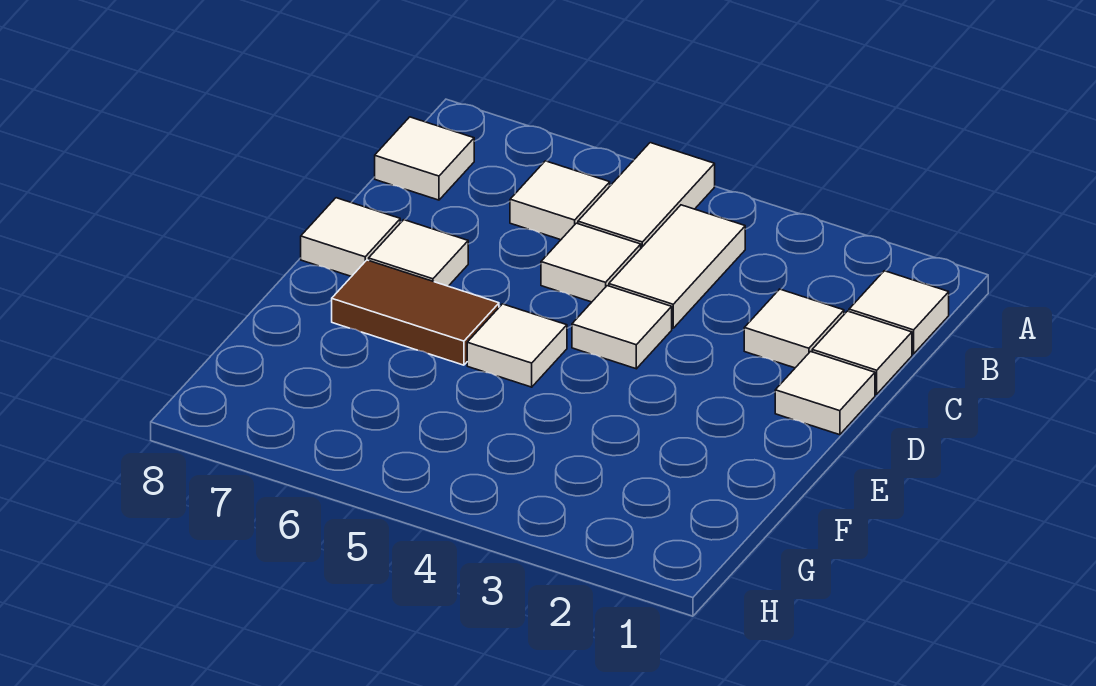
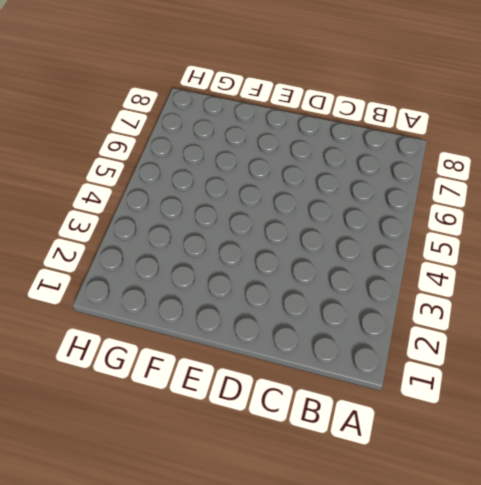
none -> white tile A5:B5 level 1
none -> white tile B1 level 1
none -> white tile B4:C4 level 1

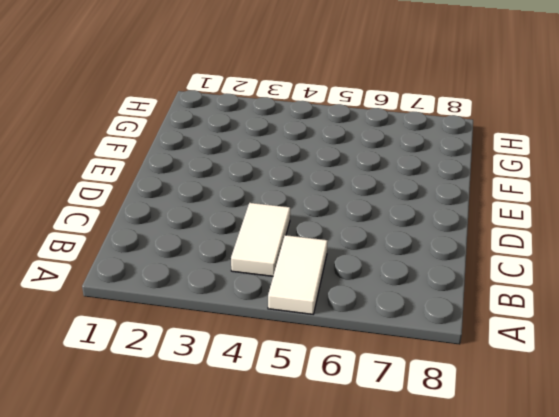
none -> white tile B1 level 1
none -> white tile B6 level 1
none -> white tile B8 level 1

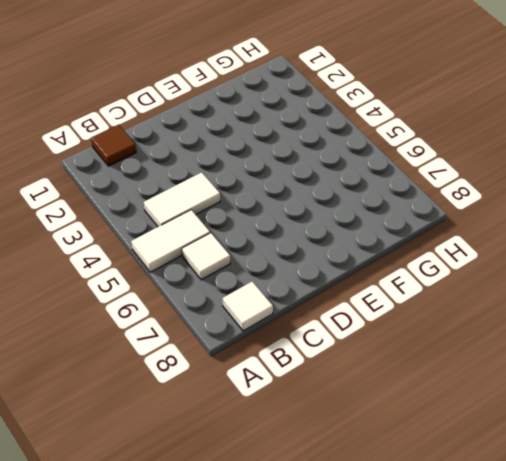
brown tile B1 level 1 -> white tile B1 level 1
none -> white tile C1 level 1
none -> white tile C2 level 1
none -> white tile C5 level 1

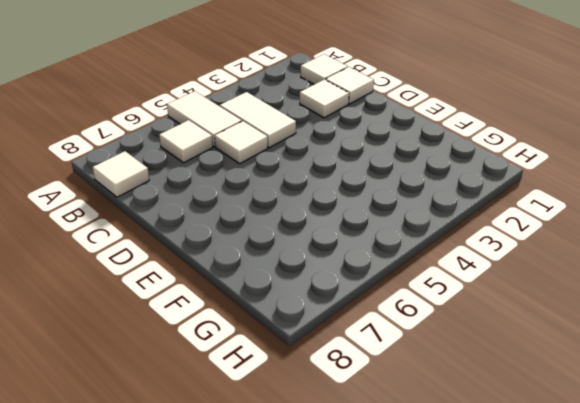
none -> white tile D1 level 1
none -> white tile D4 level 1
none -> white tile D7 level 1

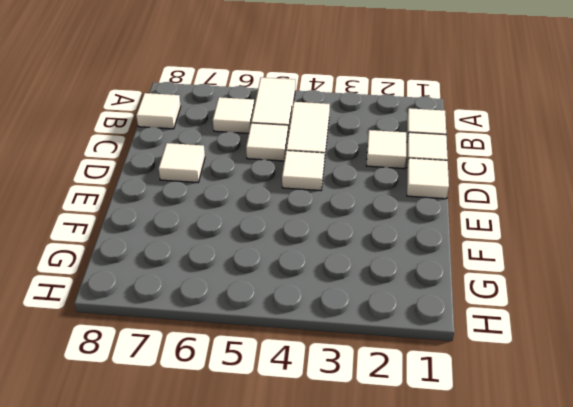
none -> white tile D8 level 1
none -> white tile E5 level 1
none -> brown tile E6:E7 level 1

